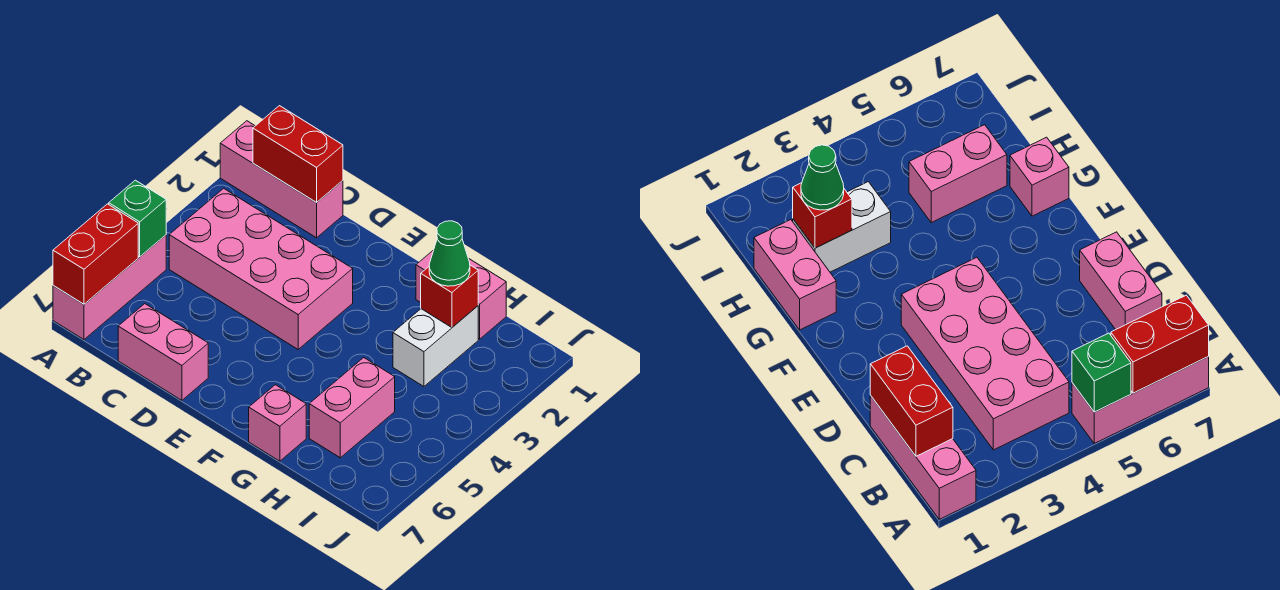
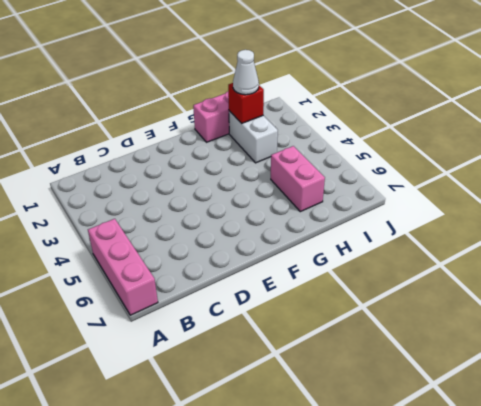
white cone H2 level 3 -> green cone H2 level 3
none -> pink brick A1:C1 level 1
none -> pink brick B3:E4 level 1
none -> pink brick C7:D7 level 1

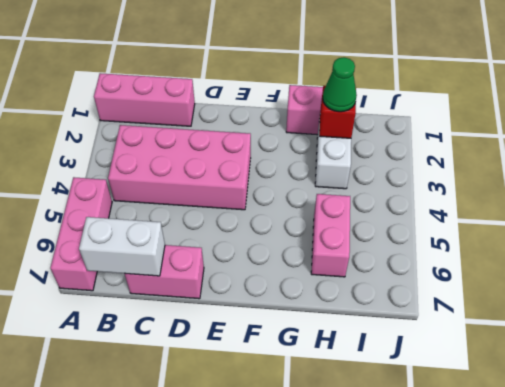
white brick B7:C7 level 2 -> none
none -> pink brick G7 level 1
none -> green brick A5 level 2
none -> red brick A6:A7 level 2

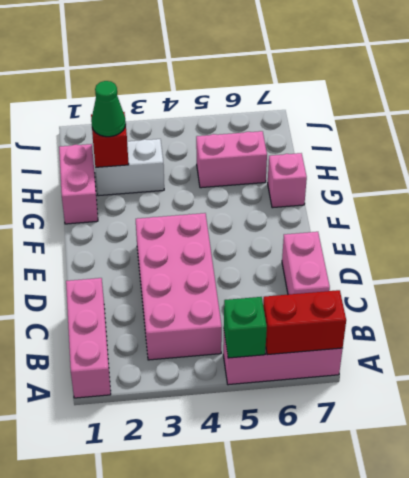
none -> red brick B1:C1 level 2

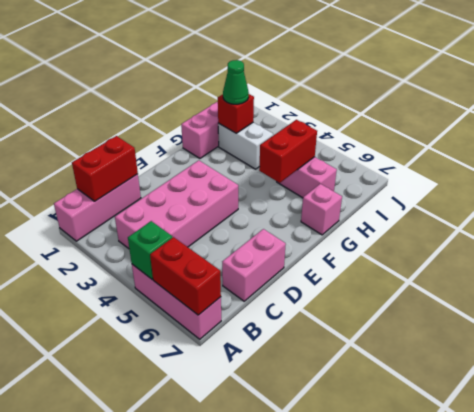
red brick G5:H5 level 2 -> none

